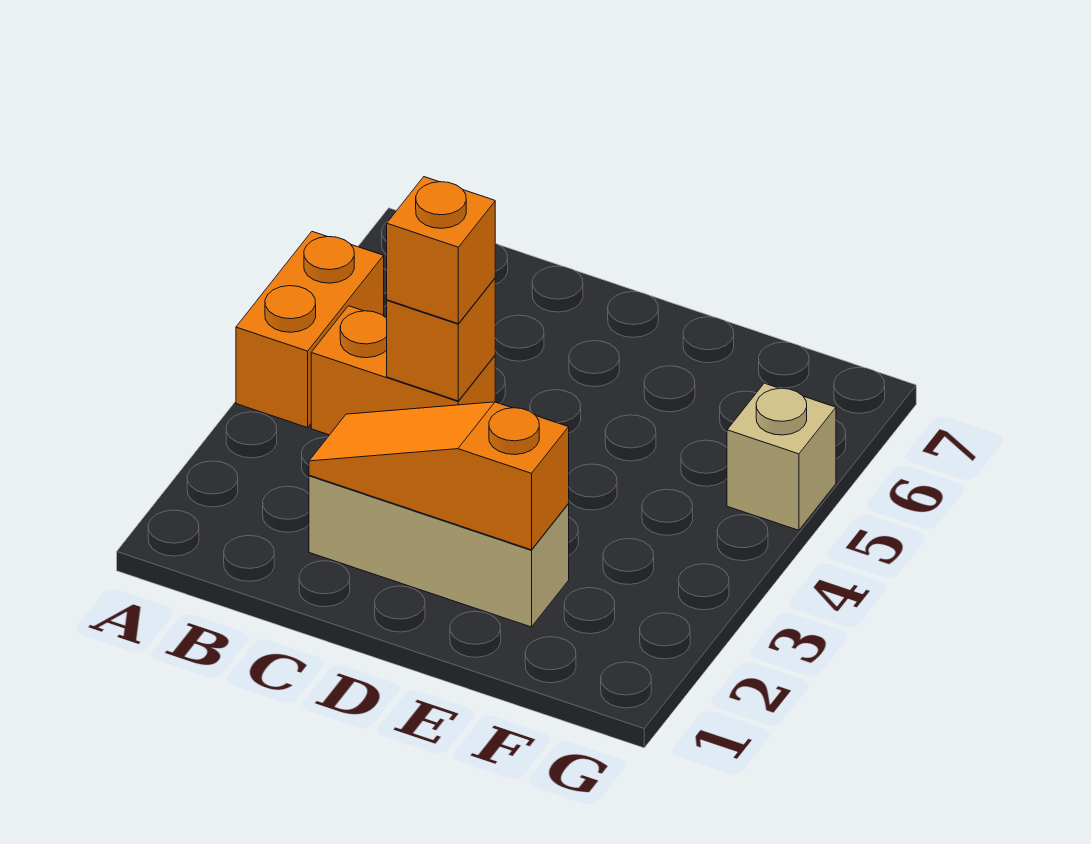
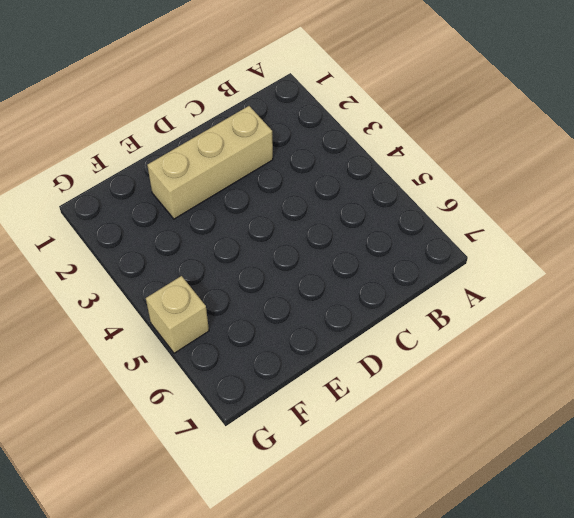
none -> orange brick A4:A5 level 1
none -> orange brick B4:C4 level 1

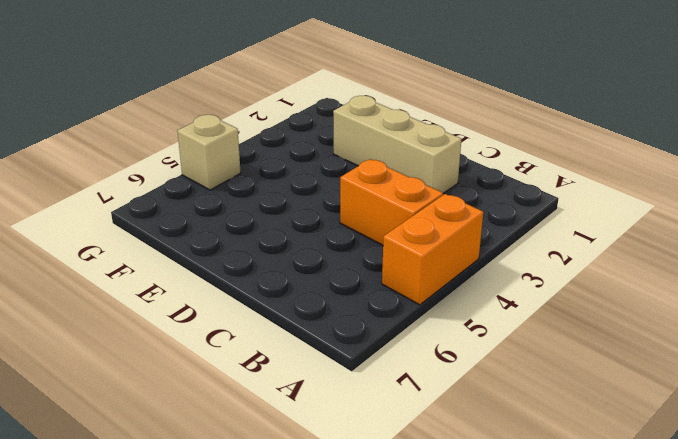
none -> orange slope C2:E2 level 2 top E
none -> orange brick C4 level 2

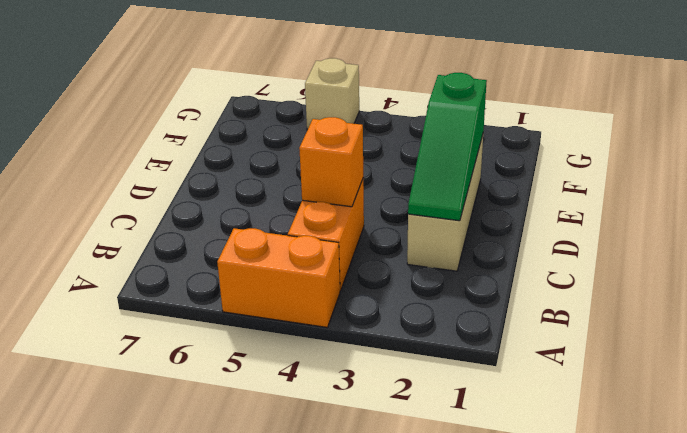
green slope C2:E2 level 2 top E -> orange slope C2:E2 level 2 top E
none -> orange brick C4 level 3

